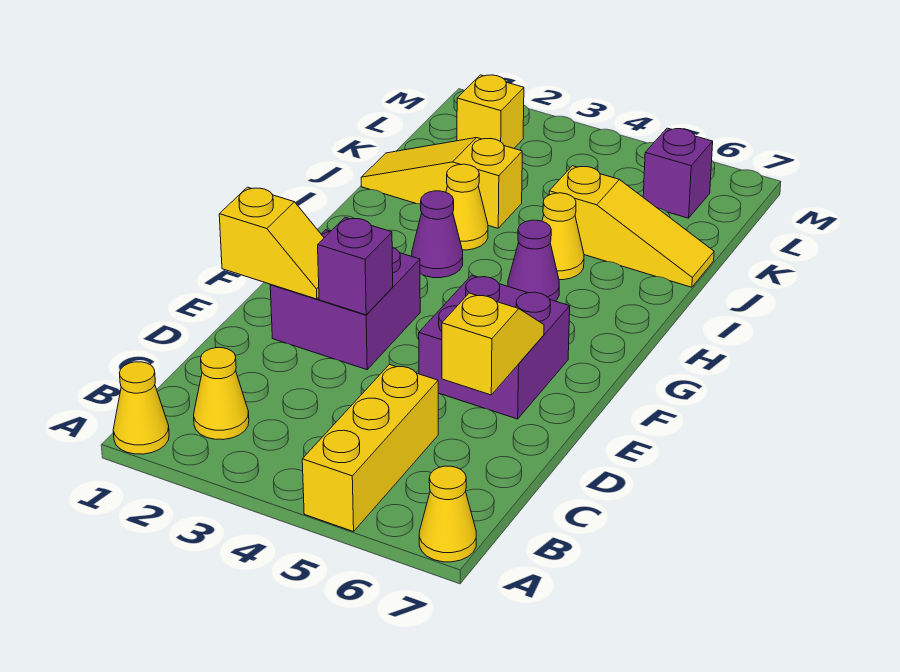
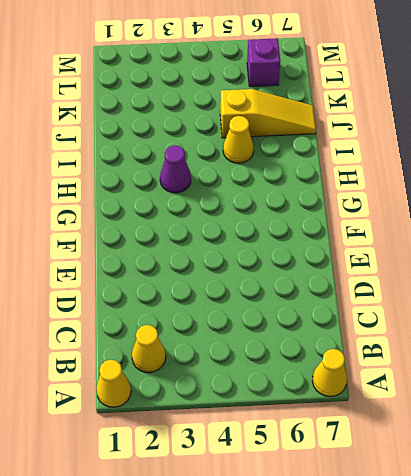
none -> yellow brick A5:C5 level 1
none -> purple brick E2:F3 level 1
none -> purple brick E5:F6 level 1

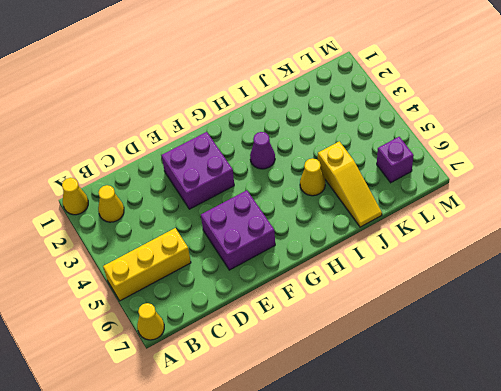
none -> purple cone H5 level 1
none -> yellow cone I3 level 1
none -> yellow slope J1:J3 level 1 top 3

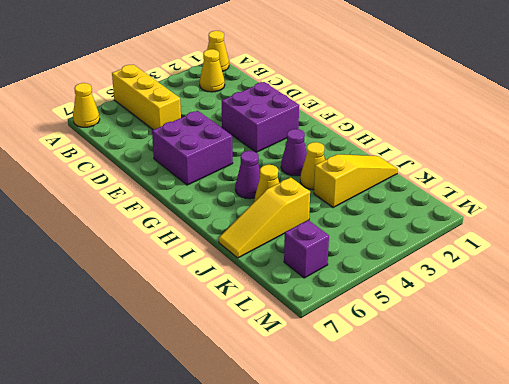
none -> yellow brick L2 level 1
none -> yellow slope D6:E6 level 2 top D
none -> yellow slope E1:E2 level 2 top 1

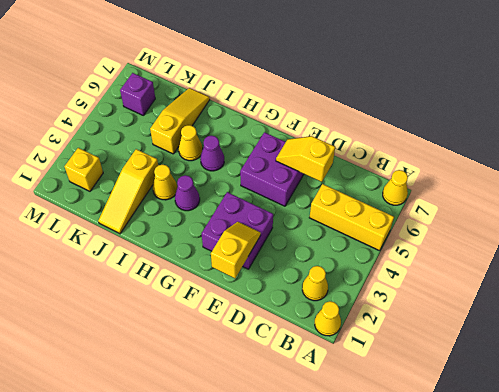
none -> purple brick E3 level 2

